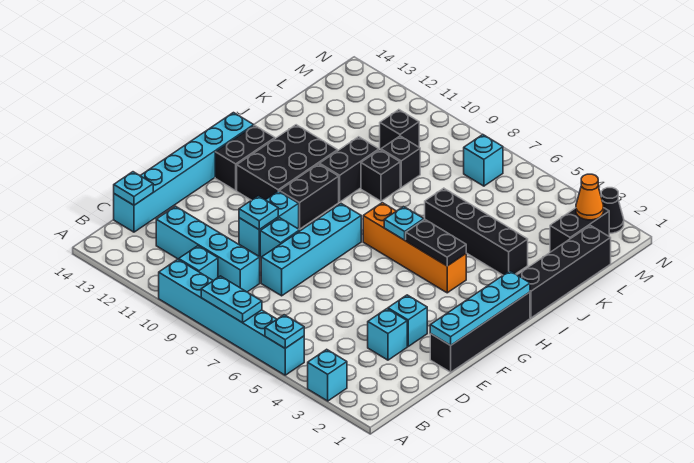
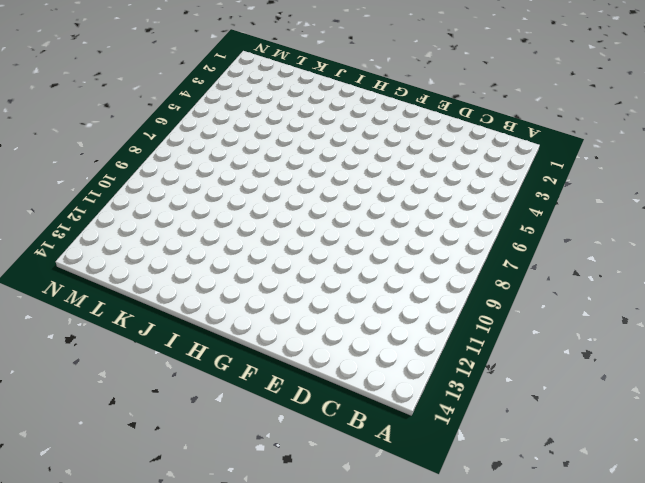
none -> cyan brick A3 level 1
none -> cyan brick A5:A10 level 1
none -> cyan brick B10 level 1
none -> cyan brick C9:C12 level 1

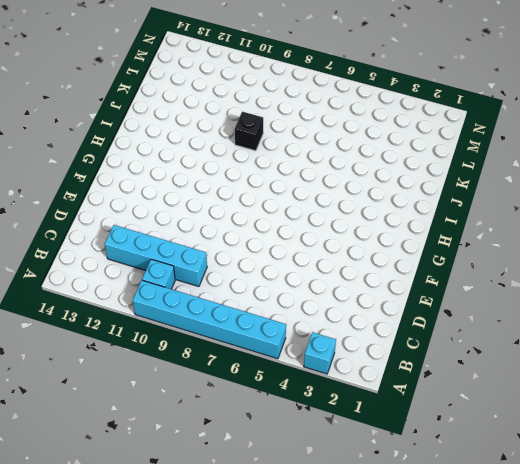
none -> cyan brick C14:H14 level 1
none -> cyan brick D3 level 1
none -> cyan brick D8:G8 level 1
none -> black brick E1:H1 level 1

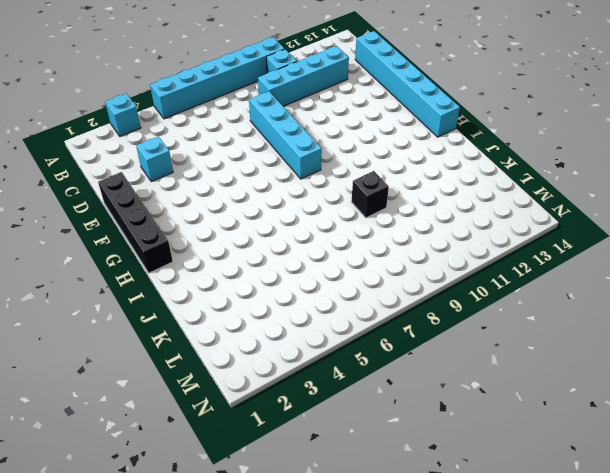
none -> cyan brick E3 level 1
none -> cyan brick E9 level 1
none -> cyan brick E10:F10 level 1
none -> black brick G10:H10 level 1

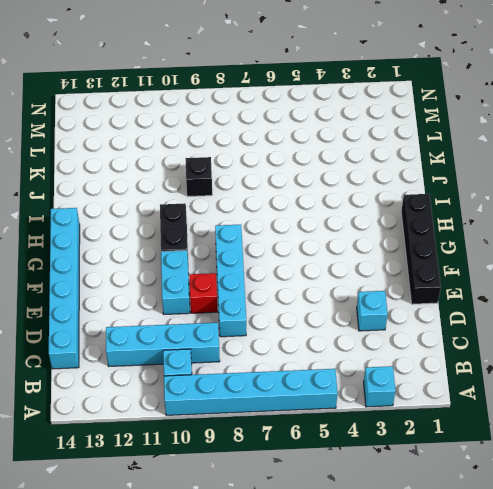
red brick E9 level 1 -> cyan brick E9 level 1
none -> cyan brick E3 level 1
none -> black brick G11:I12 level 1
none -> black brick G13:H13 level 1
none -> orange brick H4:H7 level 1

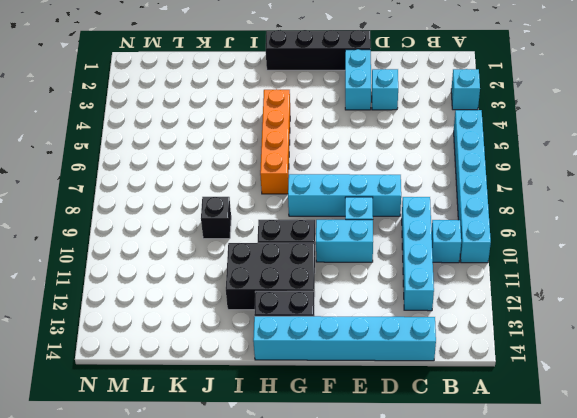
cyan brick E2:E3 level 1 -> cyan brick E3 level 1
none -> black brick I1:L1 level 1
none -> black brick I10:J10 level 1
none -> black brick J3:J6 level 1
none -> black brick K9 level 1

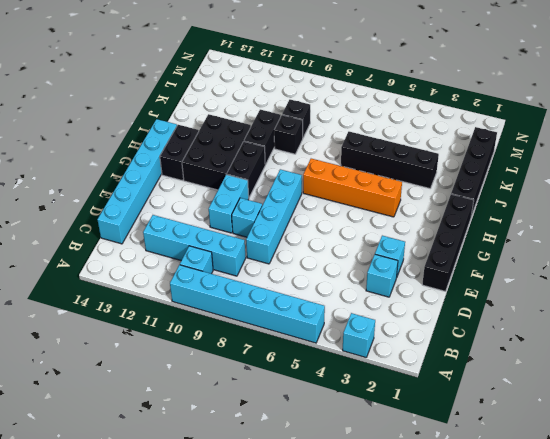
none -> black brick L2:M2 level 1
none -> black brick L10 level 1
none -> cyan brick M7 level 1
none -> black cone N2 level 1

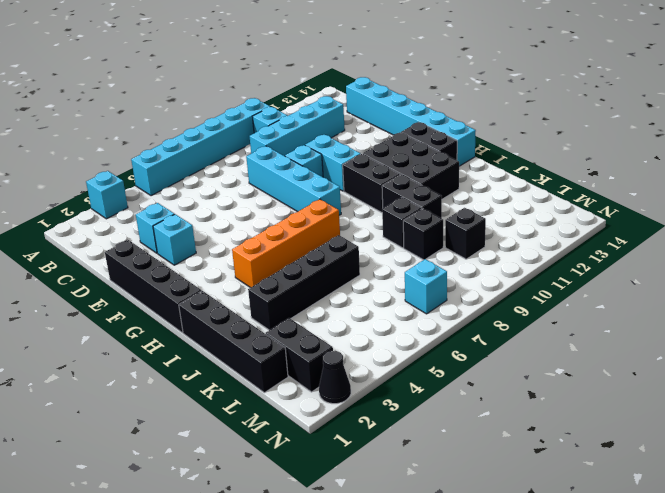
none -> cyan plate A5 level 2
none -> cyan plate A7:A8 level 2
none -> cyan plate C14 level 2
none -> cyan plate E1:H1 level 2

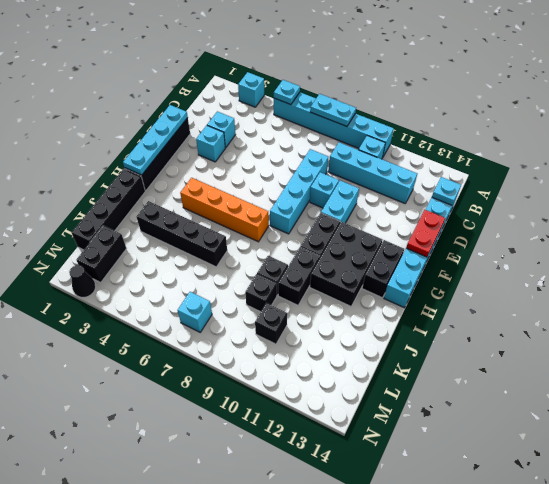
red plate E14:F14 level 2 -> none
none -> cyan plate E10 level 2
none -> black plate H4:H5 level 2
none -> cyan plate H6 level 2
none -> orange cone M2 level 2

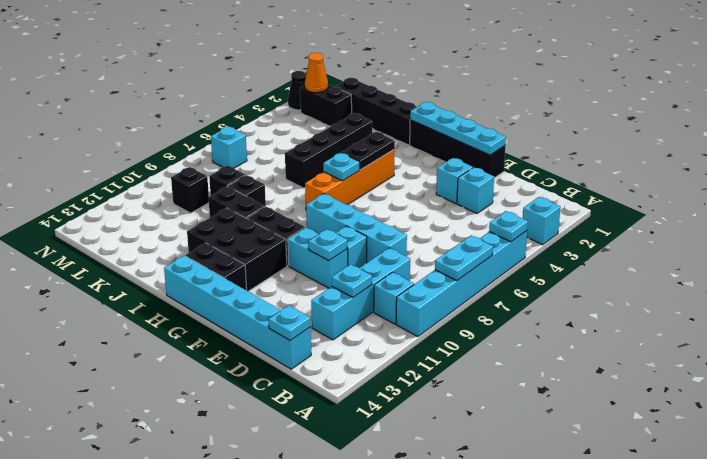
cyan plate C11 level 2 -> none

